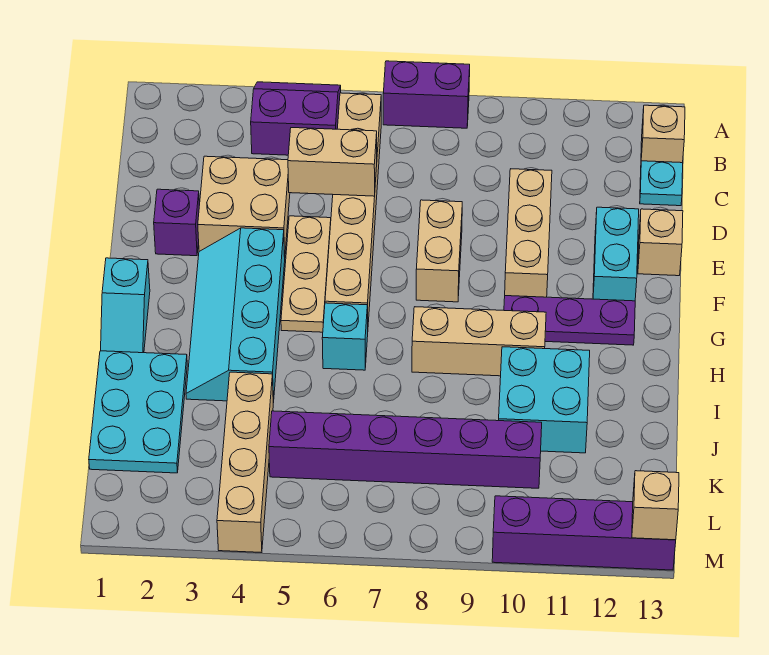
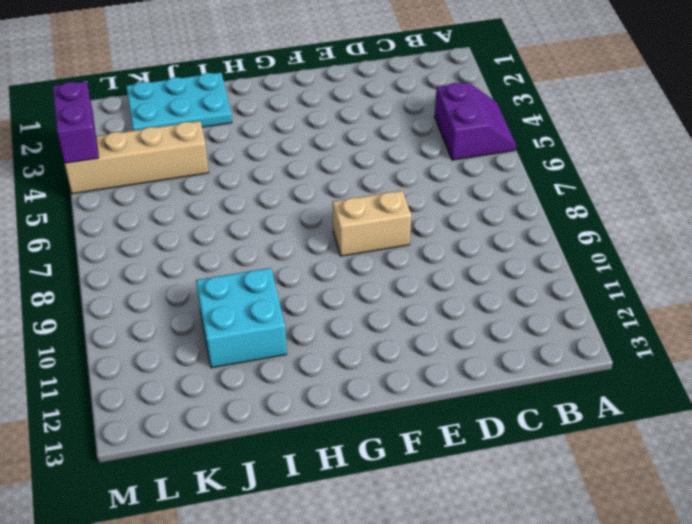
purple brick M3:M4 level 2 -> purple brick A7:A8 level 1
none -> tan brick B6:G6 level 1
none -> tan brick B13 level 1
none -> cyan plate C13 level 1

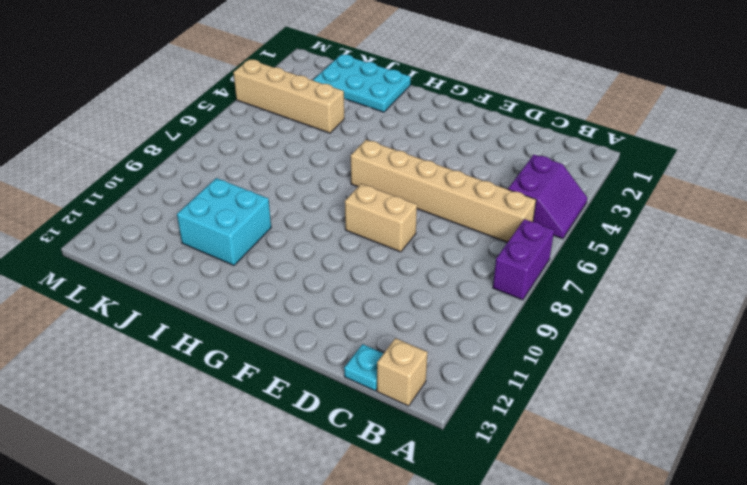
none -> tan brick D3:E4 level 1
none -> tan brick D10:F10 level 1
none -> purple brick E2 level 1

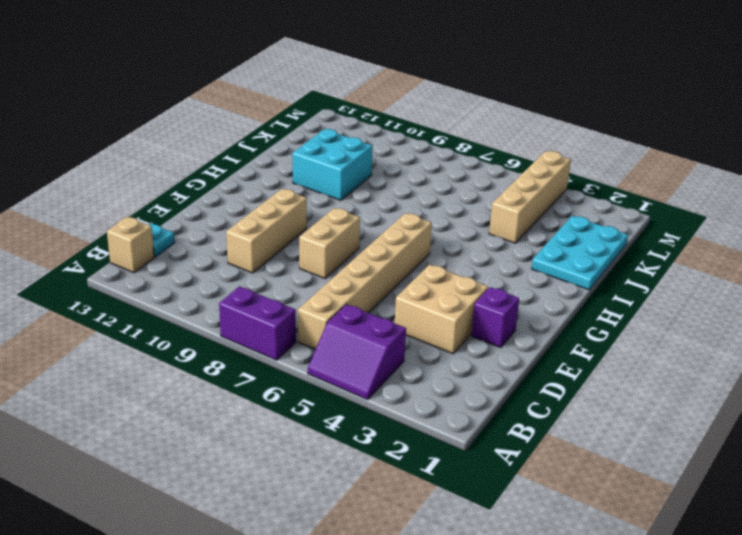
none -> tan plate E5:G5 level 1
none -> cyan brick E12:F12 level 1
none -> tan brick E13 level 1

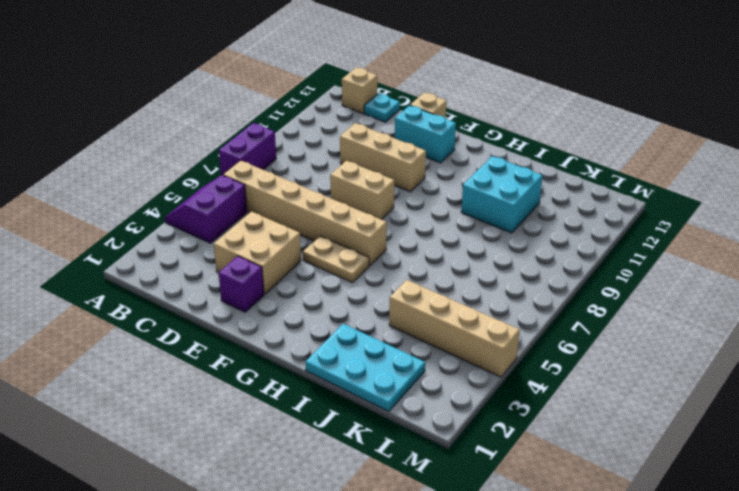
tan plate F5:G5 level 1 -> tan plate E5:G5 level 1
none -> cyan slope F3:I4 level 1 top 4
none -> cyan slope G1:H1 level 1 top G
none -> purple plate G10:G12 level 1

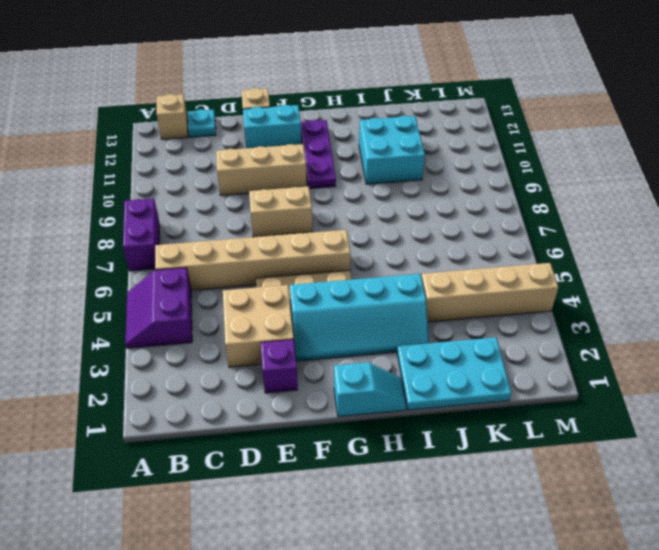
none -> cyan brick H6 level 1
none -> tan brick H8:H10 level 1
none -> purple brick K5:K10 level 1

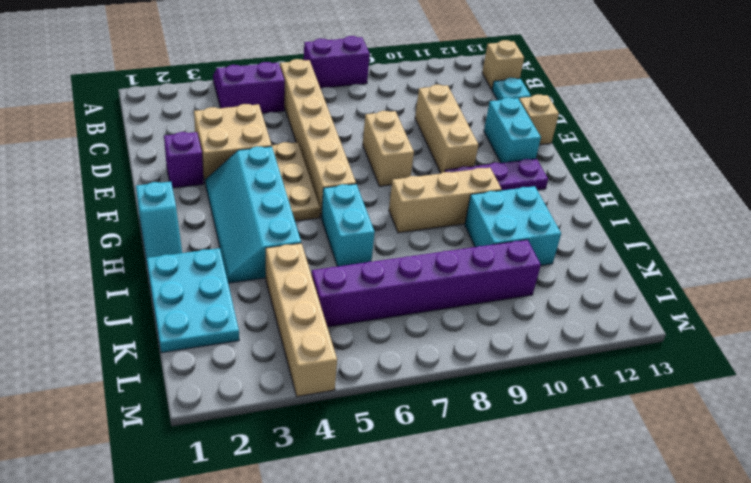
cyan brick H6:I6 level 1 -> cyan brick H6 level 1
none -> purple brick M10:M13 level 1
none -> tan brick D5:D6 level 2
none -> tan brick M13 level 2

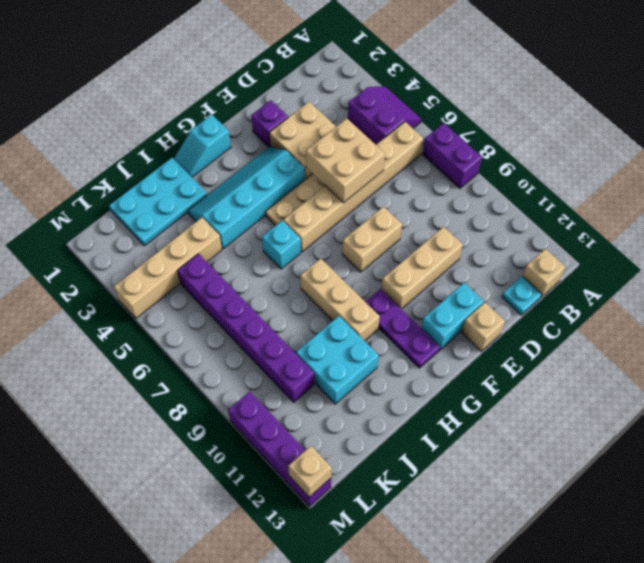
tan brick D5:E6 level 2 -> tan brick D5:D6 level 2

